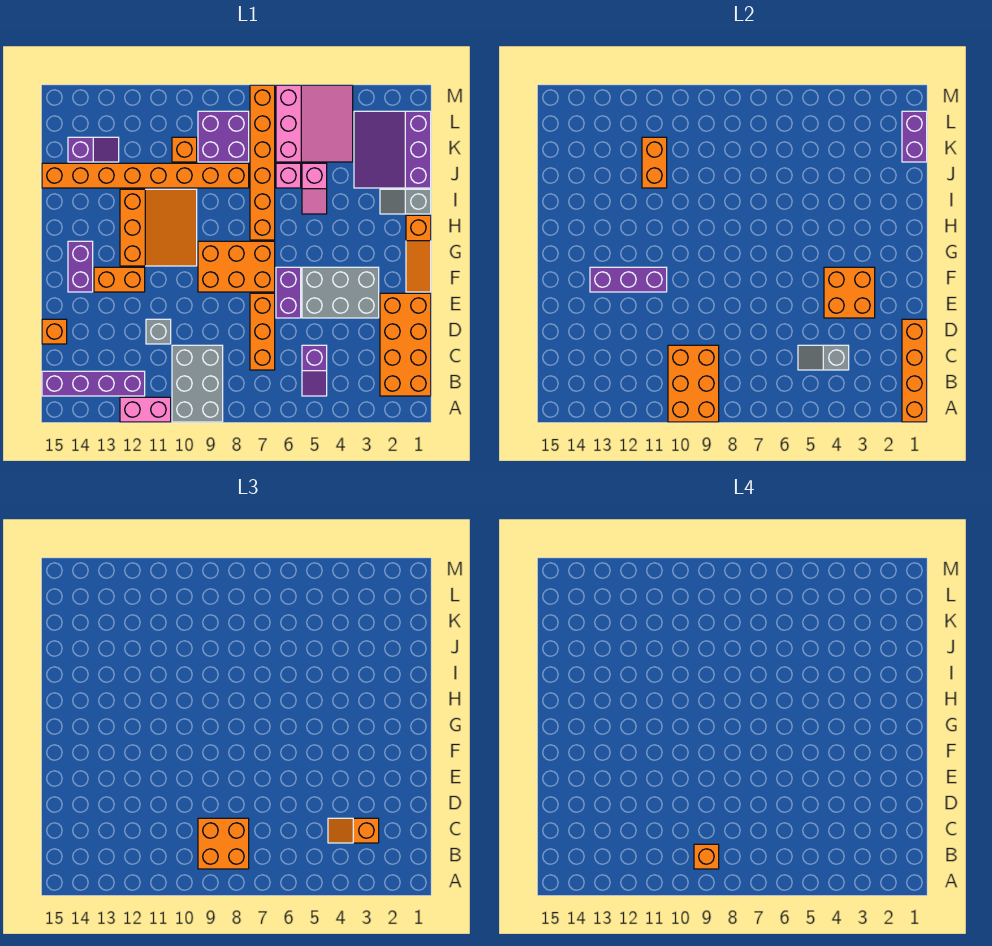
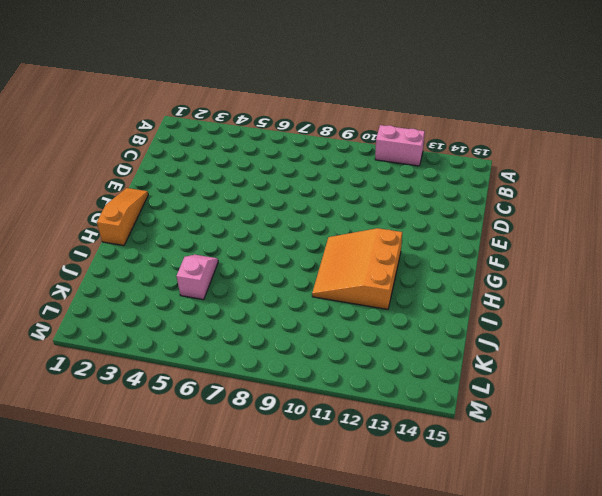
none -> grey brick A9:C10 level 1
none -> orange brick B1:E2 level 1
none -> purple slope B5:C5 level 1 top C
none -> purple brick B12:B15 level 1

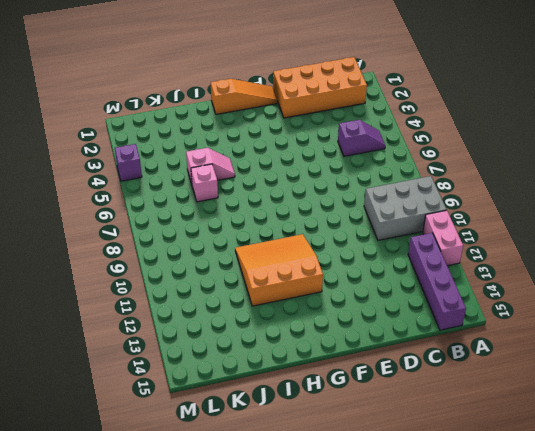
purple brick M4 level 1 -> pink slope K4:M6 level 1 top 6
none -> orange brick C7:E7 level 1
none -> grey brick D11 level 1
none -> orange brick D15 level 1
none -> grey brick E3:F5 level 1

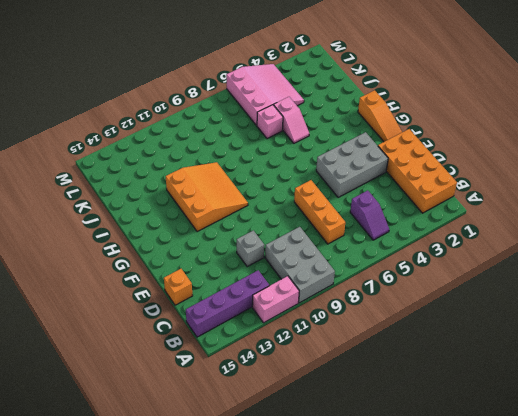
none -> purple brick E6:F6 level 1
none -> orange brick F7:G9 level 1
none -> orange brick F12:F13 level 1
none -> purple brick F14:G14 level 1

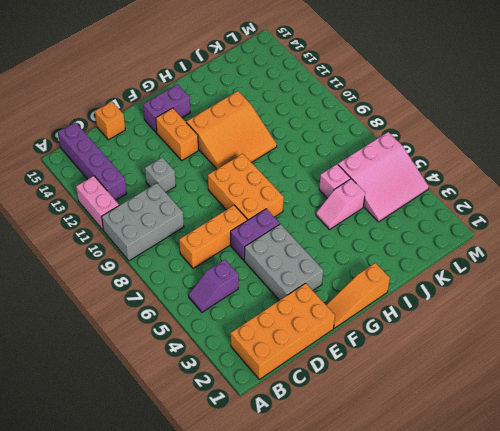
none -> orange brick H7:M7 level 1
none -> grey slope I1:I2 level 1 top 1
none -> purple slope J1:L3 level 1 top 1
none -> orange brick J8:J15 level 1

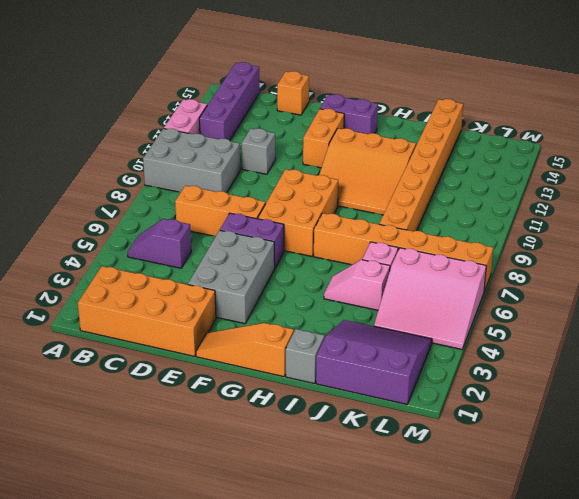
none -> purple brick K8:L9 level 1
none -> orange brick K10 level 1
none -> purple slope K13:K14 level 1 top 14
none -> orange brick A1:D1 level 2

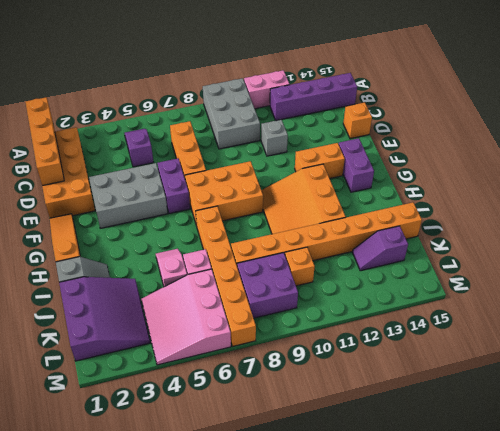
none -> orange brick A9:C10 level 2
none -> grey slope C4:C5 level 2 top 4
none -> orange brick E3:F4 level 2
none -> purple brick F11:F13 level 2

